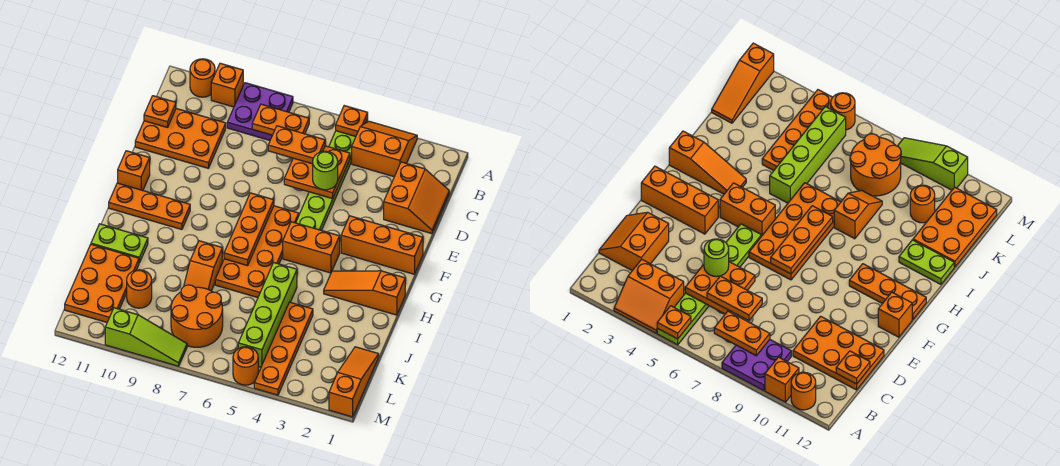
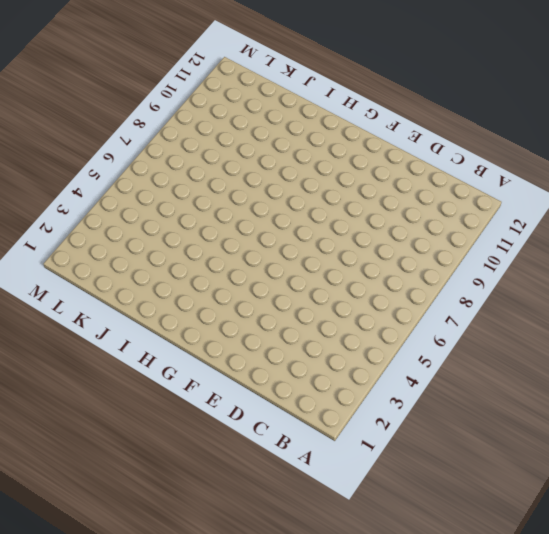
none -> orange slope A3:B4 level 1 top B
none -> lime plate A5:F5 level 1
none -> purple plate A8:B9 level 1
none -> orange brick A10 level 1

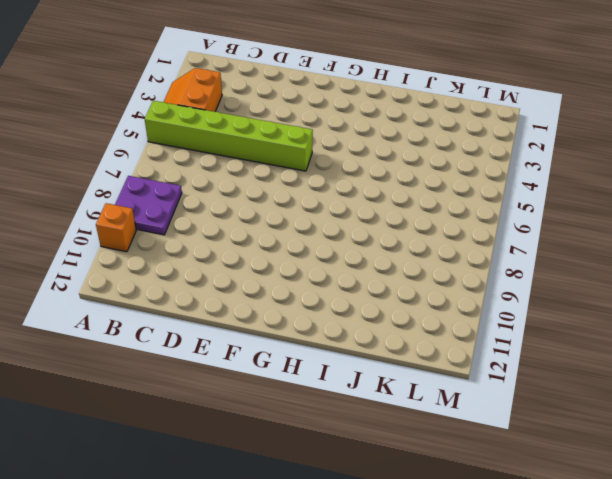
lime brick A5:F5 level 1 -> lime plate A5:F5 level 1
none -> orange round brick A11 level 1
none -> orange slope C1:D2 level 1 top 2
none -> orange plate C10:D12 level 1
none -> orange brick F1:F3 level 1

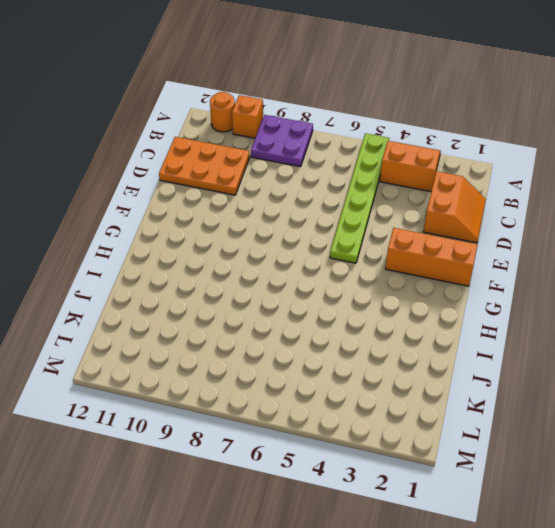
none -> orange plate F6:I7 level 1
none -> orange brick F12 level 1
none -> orange brick G4:G5 level 1
none -> orange plate G10:G12 level 1

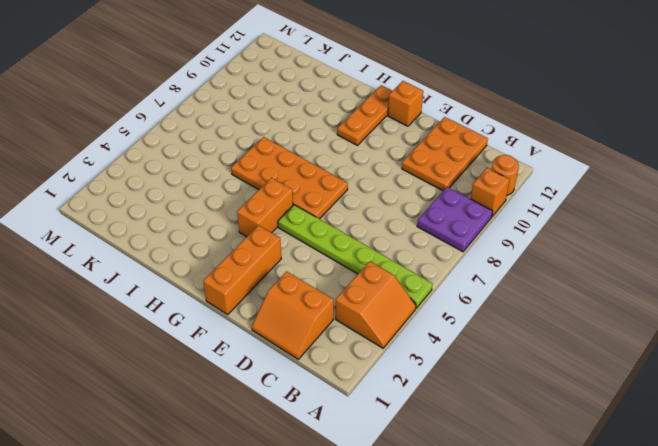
none -> orange slope H1:H3 level 1 top 1
none -> lime brick I5:L5 level 1
none -> orange slope I8:J8 level 1 top I
none -> lime plate I11:I12 level 1

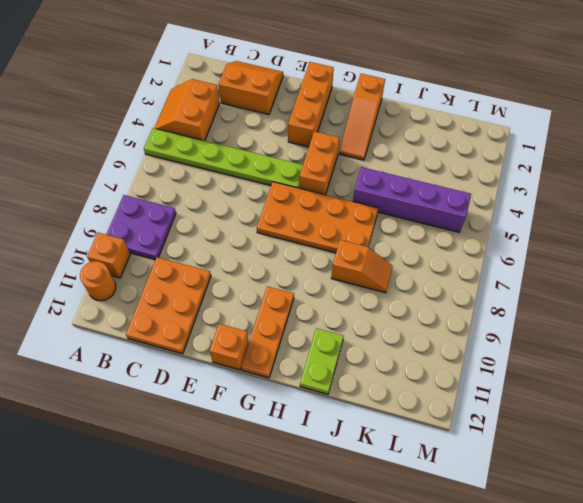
purple brick I5:L5 level 1 -> lime brick I5:L5 level 1
none -> orange plate J4:M4 level 1
none -> orange plate J11:L12 level 1
none -> orange slope K1:M1 level 1 top M
none -> orange round brick K7:L8 level 1

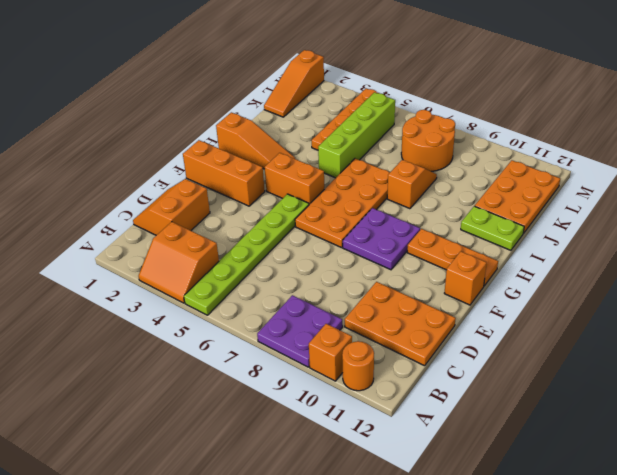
purple plate F8:G9 level 1 -> none
none -> orange round brick K10 level 1
none -> orange round brick M5 level 1
none -> lime slope M8:M10 level 1 top 10
none -> orange plate A5 level 2

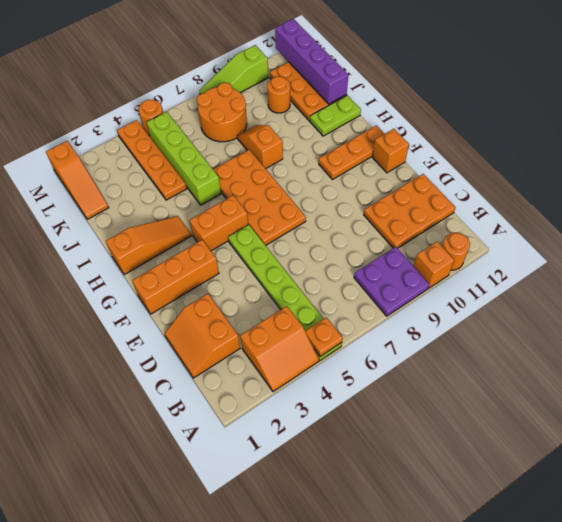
purple brick J12:M12 level 2 -> none
none -> orange plate B7:B8 level 2
none -> orange plate C5:D6 level 2
none -> orange plate C12 level 2
none -> orange plate F7:H7 level 2

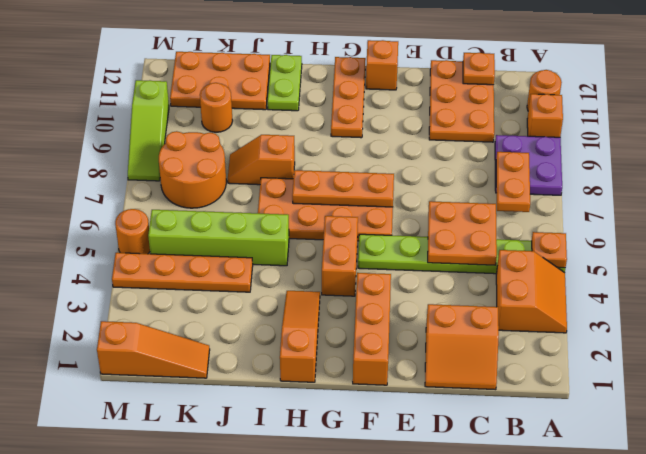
none -> orange plate C6:C7 level 3
none -> lime round brick D5 level 3

